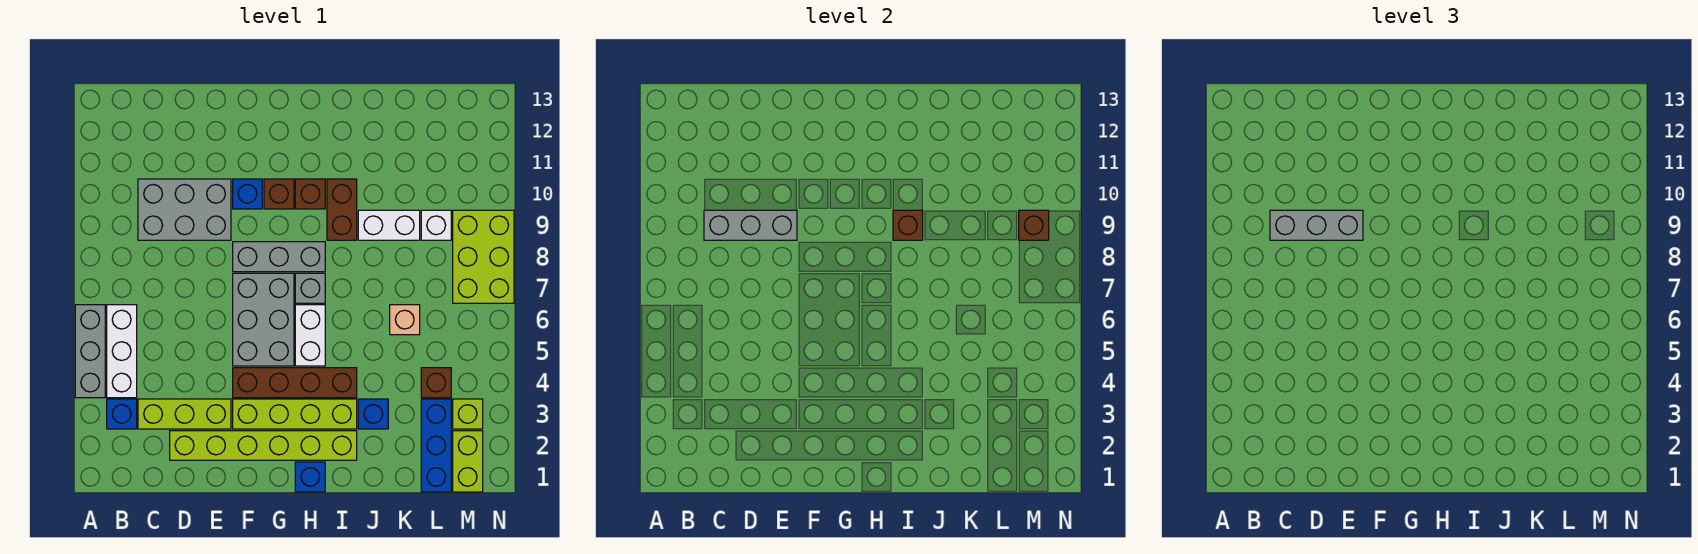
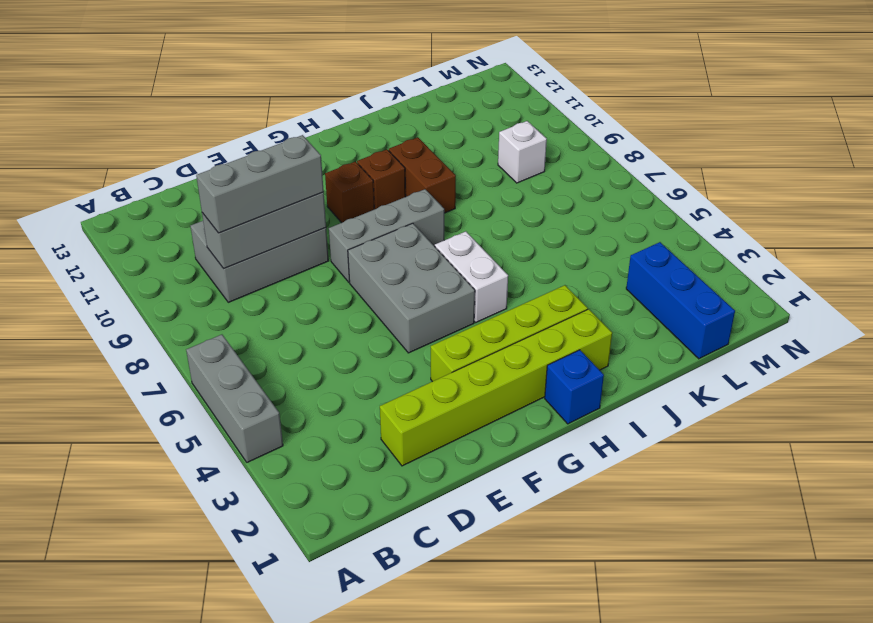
none -> blue brick B3 level 1
none -> white brick B4:B6 level 1
none -> lime brick C3:E3 level 1
none -> brown brick F4:I4 level 1

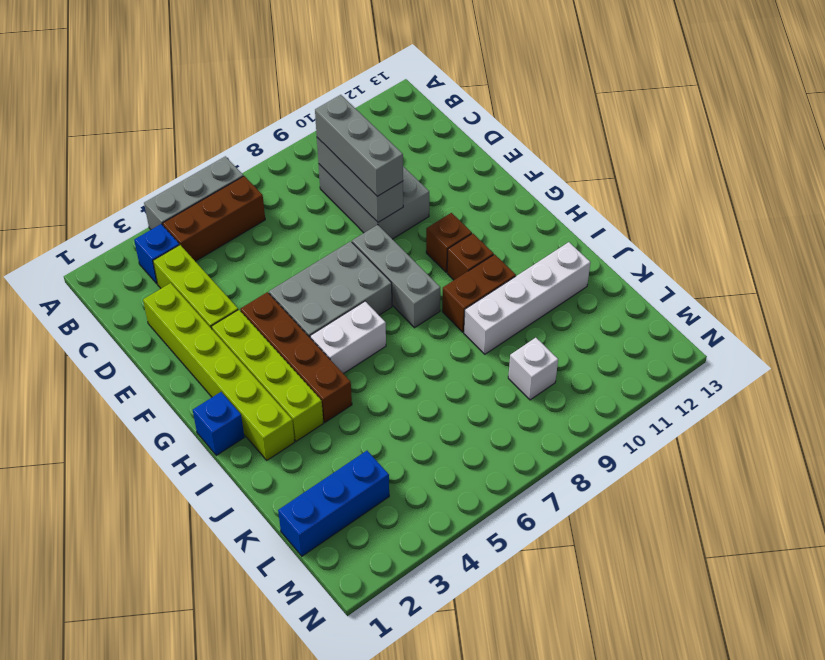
brown brick B4:B6 level 1 -> white brick B4:B6 level 1
white brick J9:J12 level 1 -> white brick J9:K9 level 1
none -> blue brick F10 level 1
none -> grey brick H7 level 1
none -> blue brick J3 level 1
none -> tan brick K6 level 1

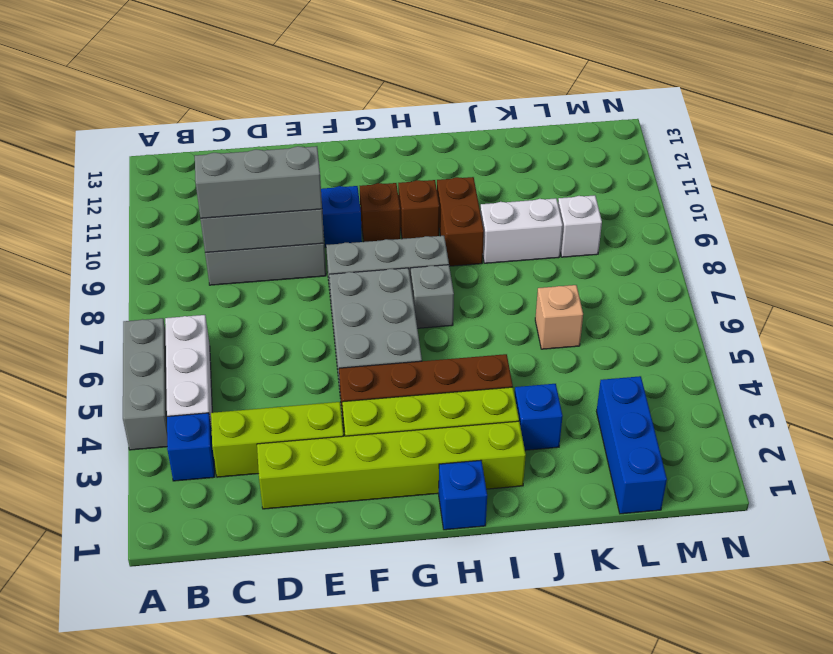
none -> white brick H5:H6 level 1
none -> brown brick L4 level 1
none -> lime brick M1:M2 level 1
none -> lime brick M3 level 1

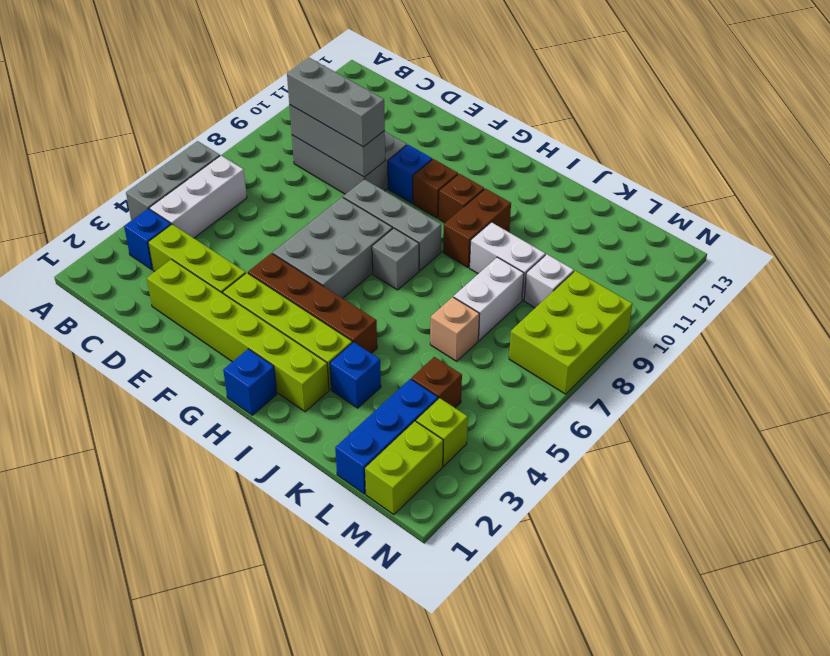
white brick K7:K8 level 1 -> white brick H5:H6 level 1
none -> brown brick I9 level 2
none -> brown brick M9 level 2

